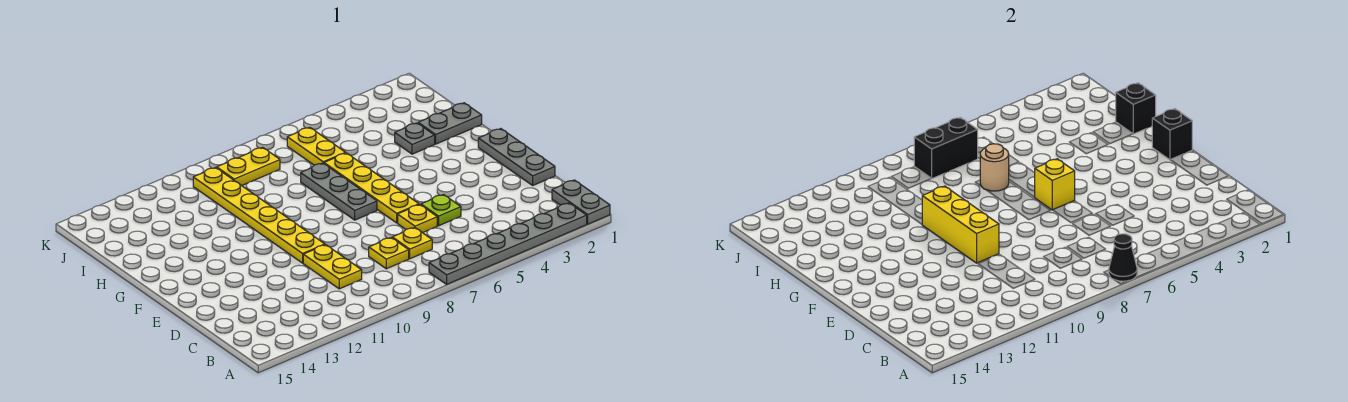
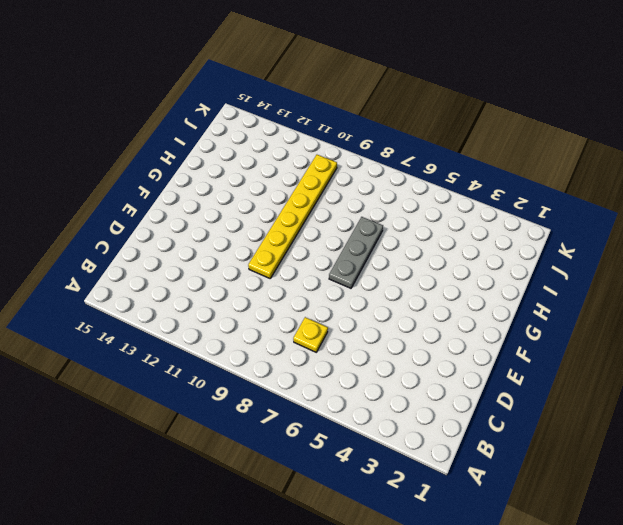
none -> grey plate A1:B1 level 1
none -> grey plate A2:A7 level 1
none -> yellow plate C8 level 1

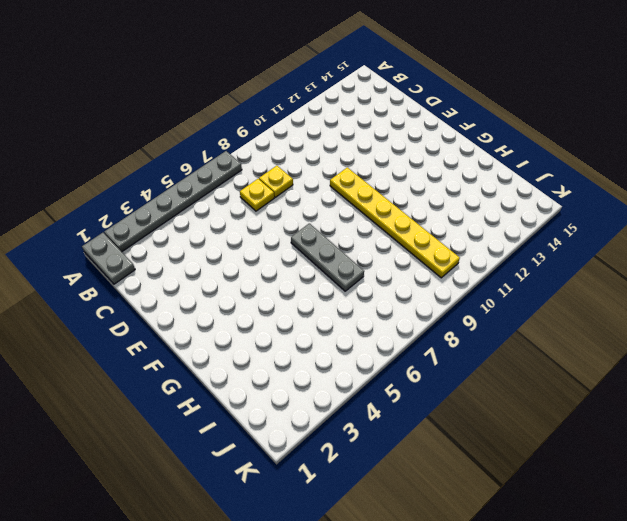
none -> yellow plate C10:D10 level 1
none -> grey plate D1:F1 level 1
none -> lime plate D5 level 1

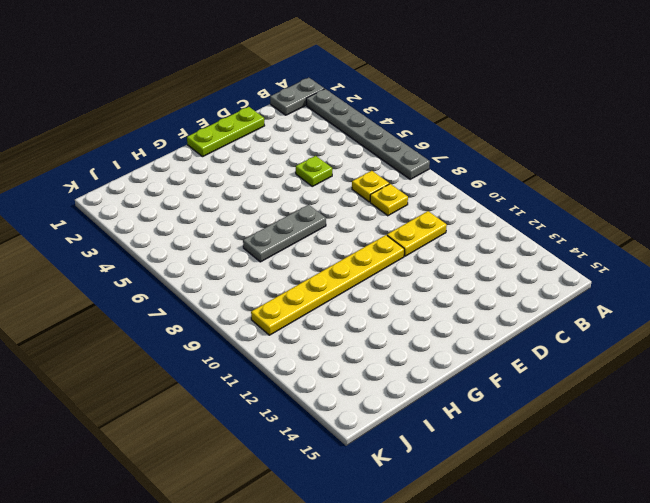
lime plate D1:F1 level 1 -> grey plate D1:F1 level 1
none -> yellow plate D6 level 1
none -> yellow plate E6:H6 level 1
none -> grey plate H1:H2 level 1

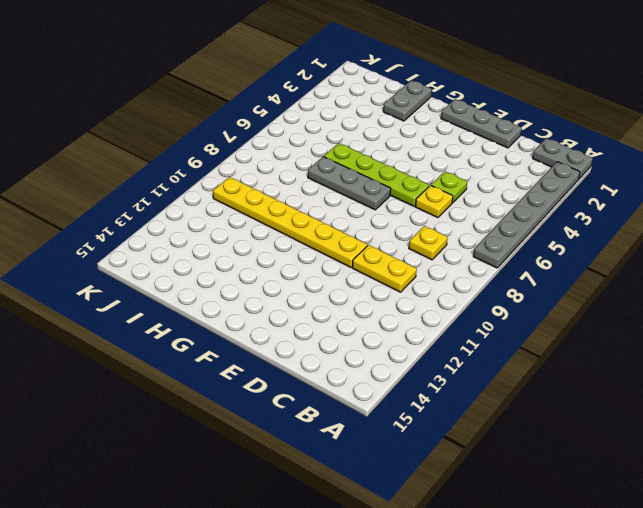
lime plate E6:H6 level 1 -> yellow plate E6:H6 level 1
none -> yellow plate C7 level 1
none -> grey plate H3 level 1
none -> yellow plate I6:J6 level 1

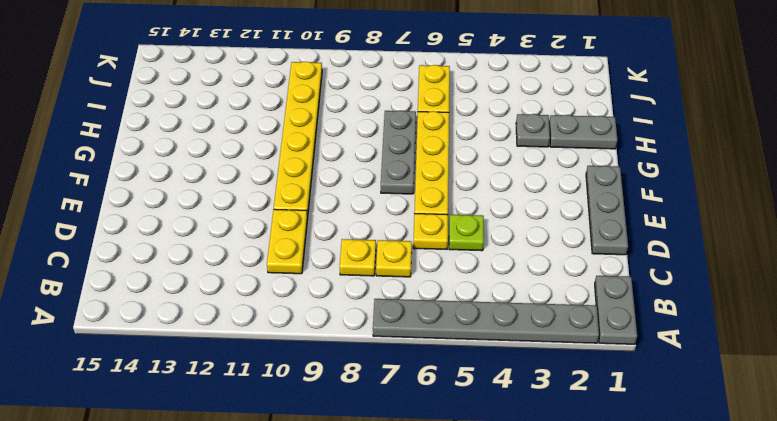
none -> yellow plate J8:J9 level 1
none -> black cone A7 level 2
none -> yellow brick E10:G10 level 2

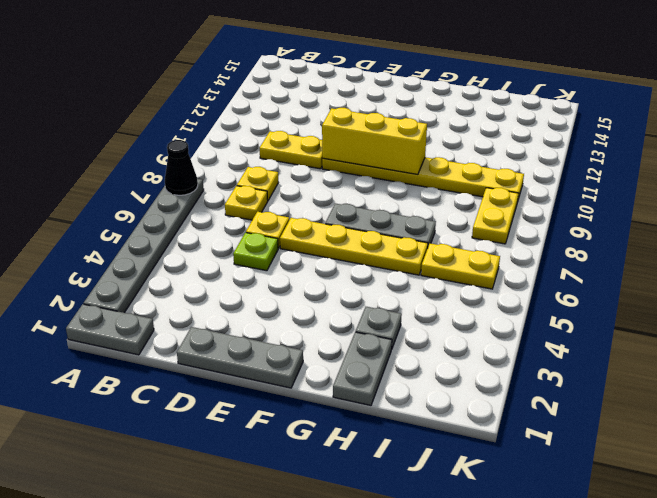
none -> black brick F1 level 2
none -> yellow brick F6 level 2
none -> black brick H1 level 2

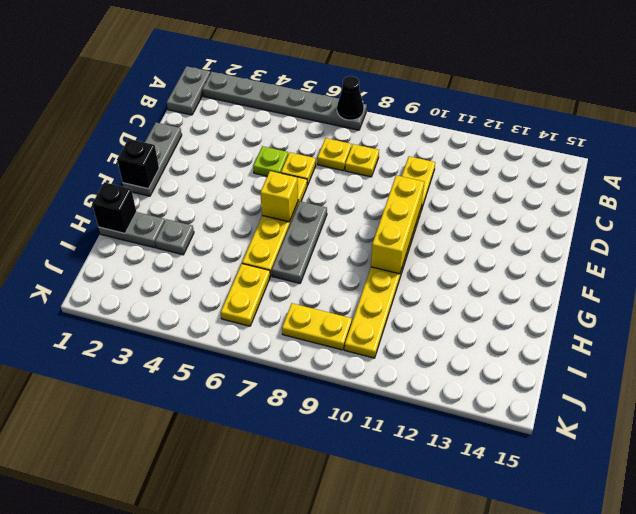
none -> tan round brick H7 level 2
none -> black brick J7:J8 level 2

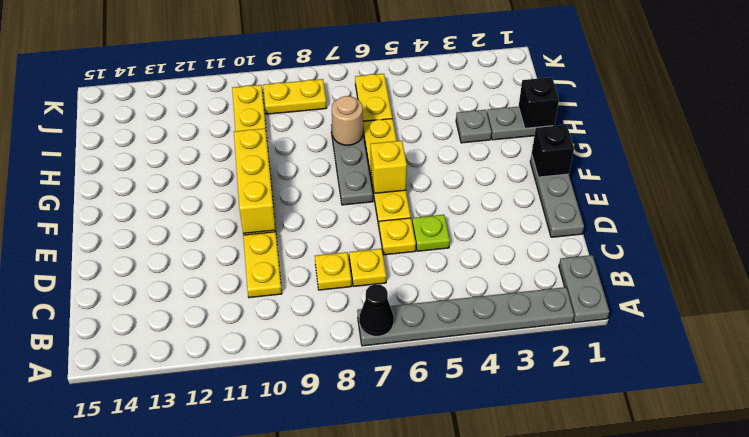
none -> black brick J7:J8 level 2

